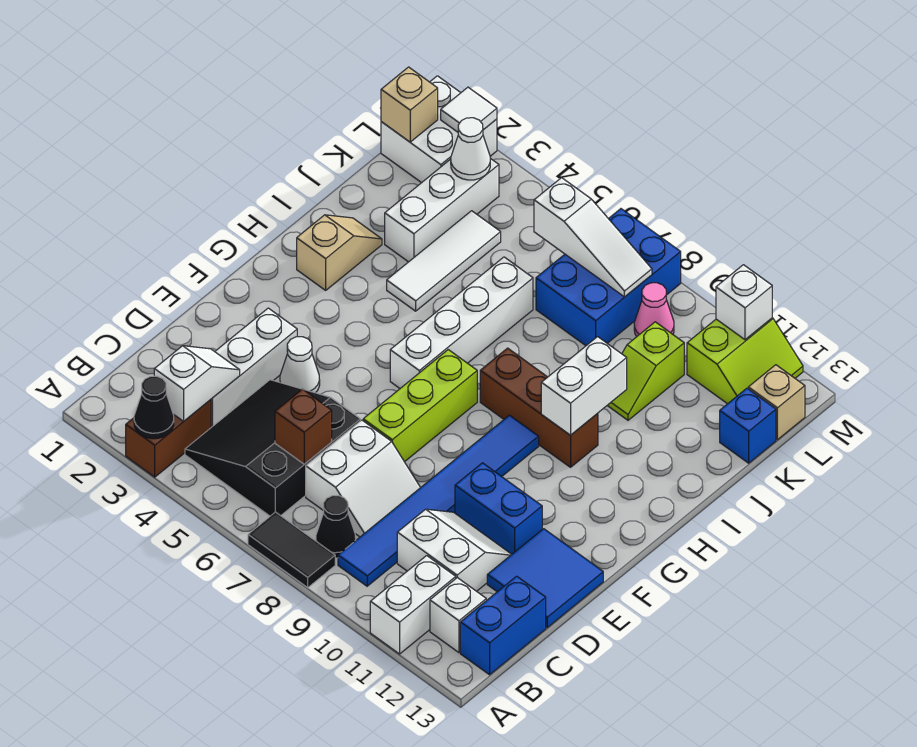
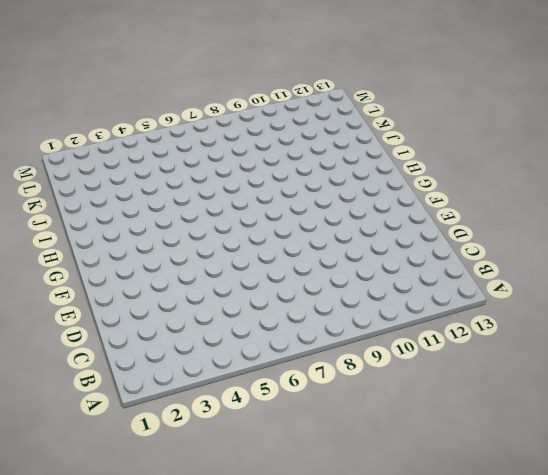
none -> brown brick A3:B3 level 1
none -> black tile A7:A8 level 1
none -> white brick A11:B11 level 1
none -> black slope B4:D6 level 1 top 6

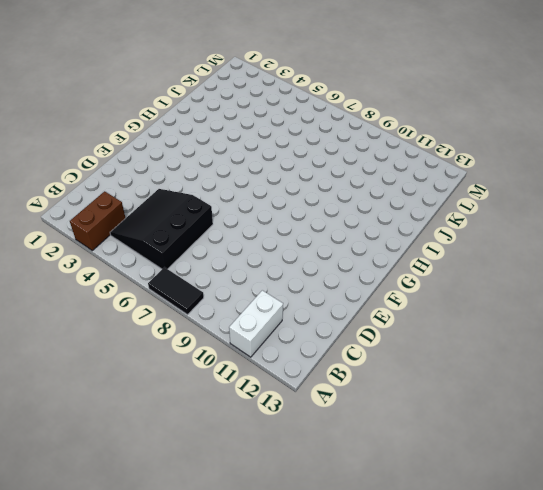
none -> black cone B8 level 1
none -> blue tile B9:G9 level 1
none -> white brick B12 level 1
none -> blue brick B13:C13 level 1

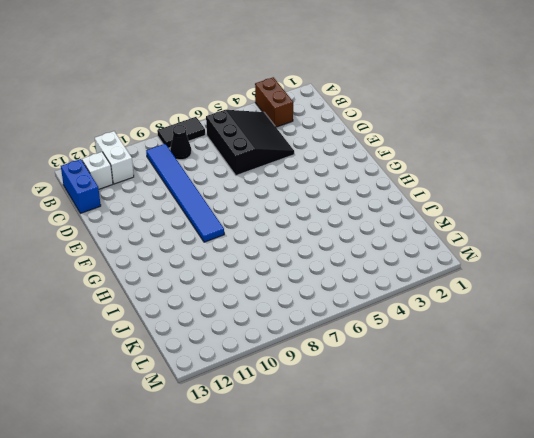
none -> white brick C3:E3 level 1
none -> white slope C7:D8 level 1 top 7
none -> white slope C10:D11 level 1 top C
none -> blue tile D12:E13 level 1

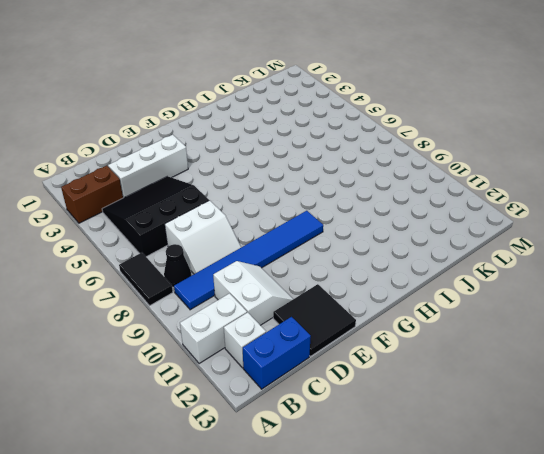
black tile D12:E13 level 1 -> blue tile D12:E13 level 1
none -> white cone E4 level 1
none -> lime brick E7:G7 level 1
none -> blue brick E10:E11 level 1
none -> white brick G6:J6 level 1

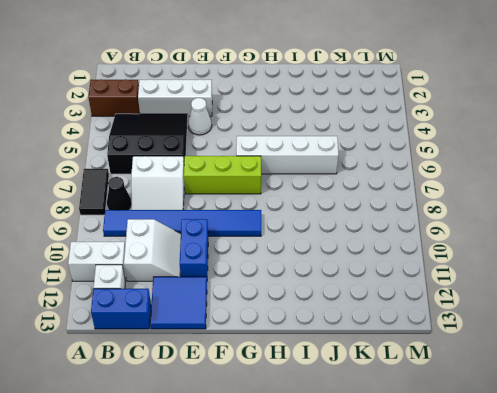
none -> tan slope H2:I2 level 1 top H
none -> brown brick H8:H10 level 1
none -> white tile I4:K4 level 1
none -> white brick J3:L3 level 1

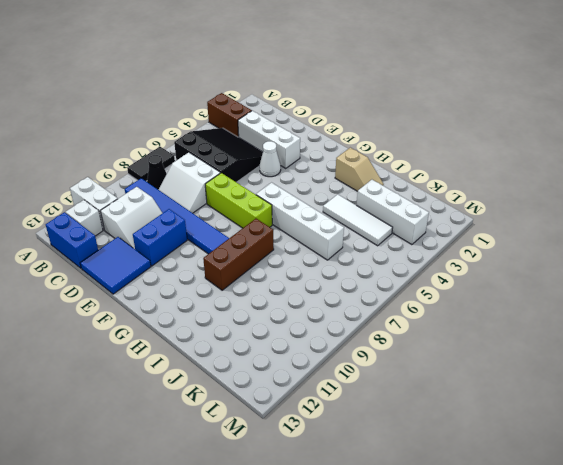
none -> lime slope J10:K10 level 1 top K
none -> blue brick K7:M8 level 1
none -> blue brick K13 level 1
none -> white brick L1:M2 level 1

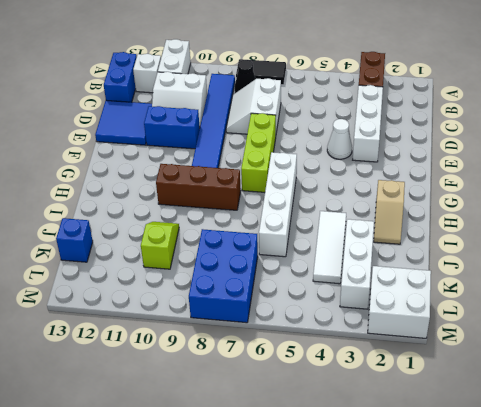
none -> black slope B4:D6 level 1 top 6
none -> pink cone L9 level 1
none -> lime slope L11:M12 level 1 top 11
none -> tan brick L13 level 1

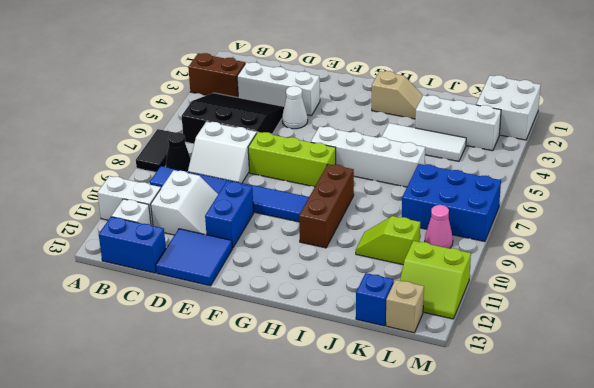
none -> black cone A3 level 2
none -> white slope B3:C3 level 2 top B
none -> brown brick C6 level 2
none -> white brick H10:I10 level 2

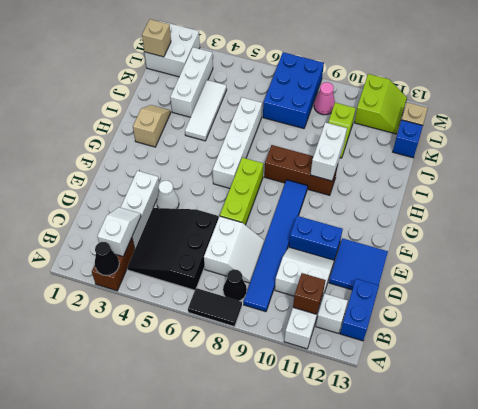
brown brick B11 level 2 -> brown brick C6 level 2
none -> white cone L3 level 2
none -> white slope L6:L8 level 2 top 6
none -> white tile M2 level 2
none -> white brick M11 level 2

